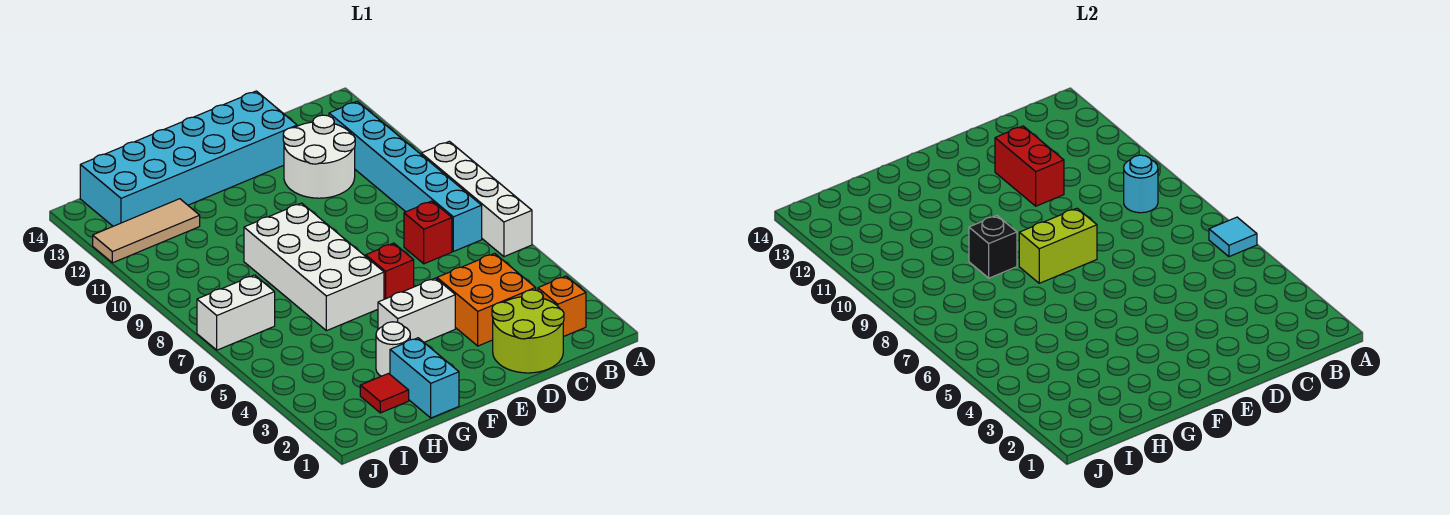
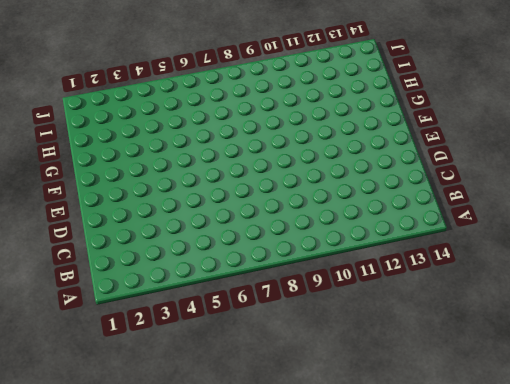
none -> white brick A6:A9 level 1
none -> orange brick B2 level 1
none -> cyan brick B7:B12 level 1

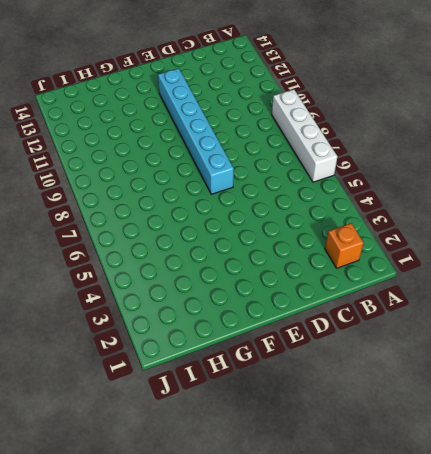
cyan brick E7:E12 level 1 -> cyan brick B7:B12 level 1
none -> lime round brick C1:D2 level 1
none -> orange brick C3:D4 level 1
none -> red brick C7 level 1

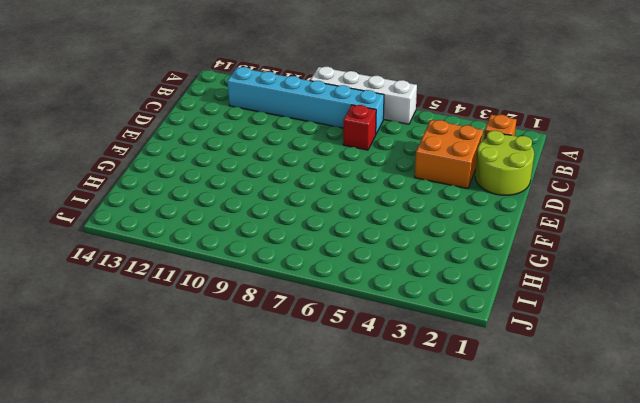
none -> white round brick C11:D12 level 1
none -> cyan brick D13:I14 level 1
none -> white brick E4:F4 level 1

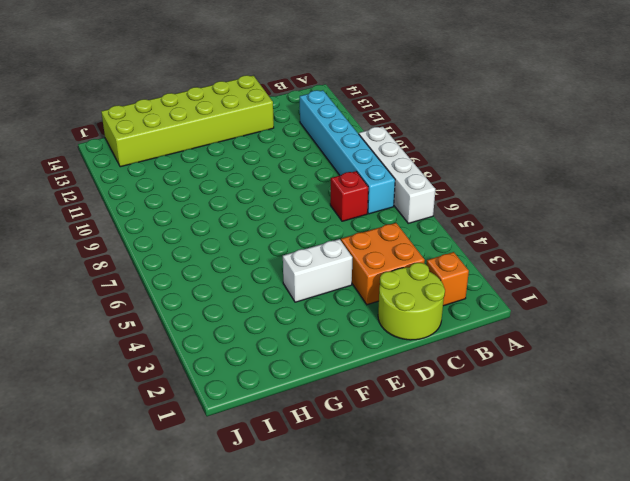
lime brick D13:I14 level 1 -> cyan brick D13:I14 level 1
none -> white round brick C11:D12 level 1
none -> red brick E6 level 1
none -> white brick F6:G9 level 1

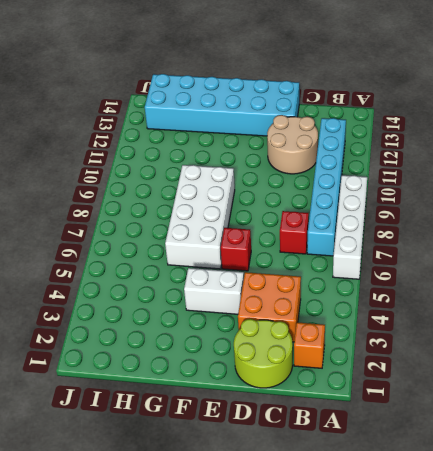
tan round brick C11:D12 level 1 -> white round brick C11:D12 level 1
none -> cyan brick G1:G2 level 1
none -> white round brick G3 level 1
none -> red tile H2 level 1

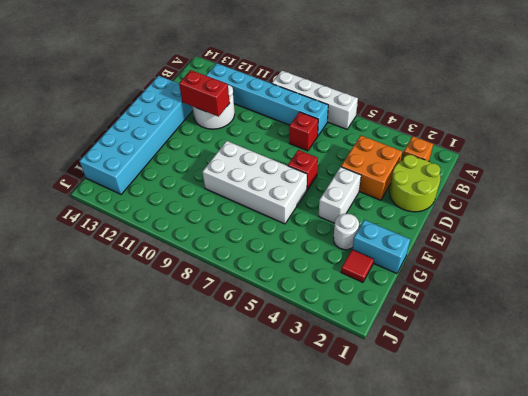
none -> tan tile H12:J12 level 1
none -> white brick I7:J7 level 1
none -> cyan tile A6 level 2

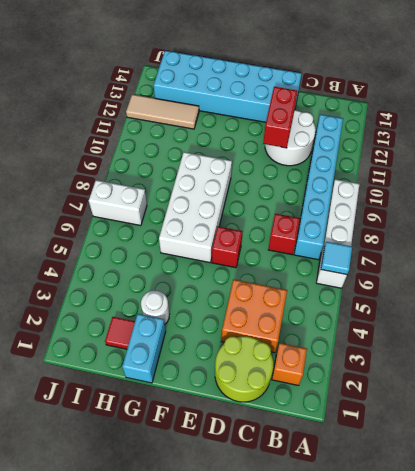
none -> white brick E4:F4 level 1
none -> cyan round brick B9 level 2
none -> lime brick E8:F8 level 2

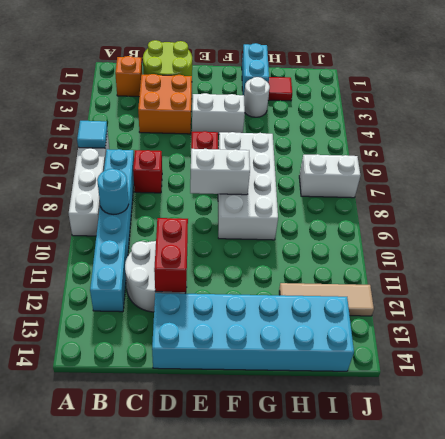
white brick E8:F8 level 2 -> lime brick E8:F8 level 2
none -> black brick G9 level 2

